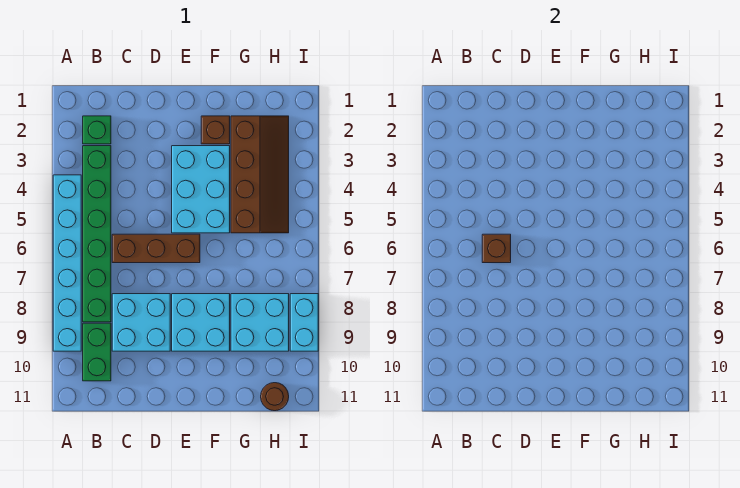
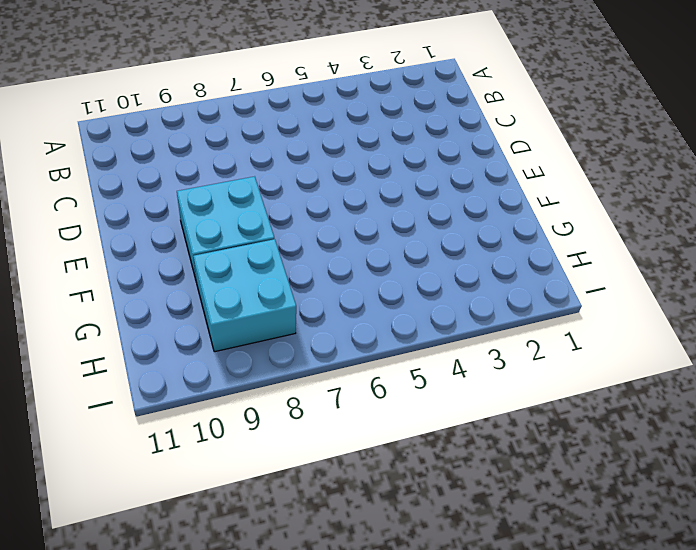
none -> cyan brick A4:A9 level 1
none -> green brick B2 level 1
none -> green brick B3:B8 level 1

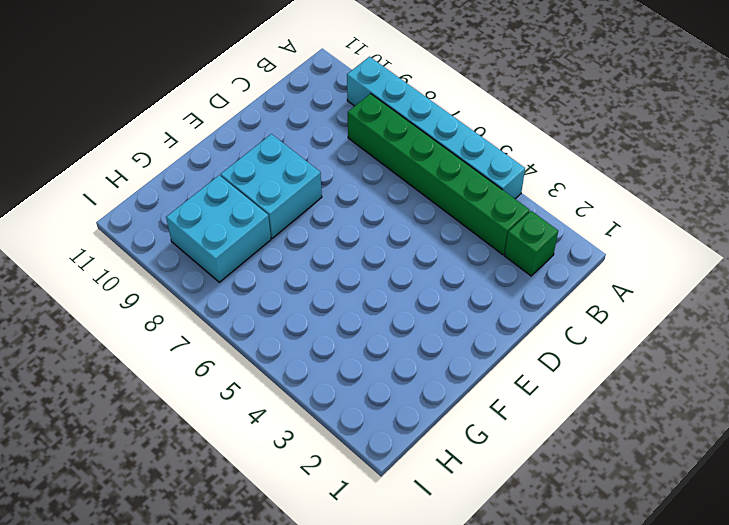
none -> green brick B9:B10 level 1
none -> brown brick C6:E6 level 1
none -> cyan brick C8:D9 level 1

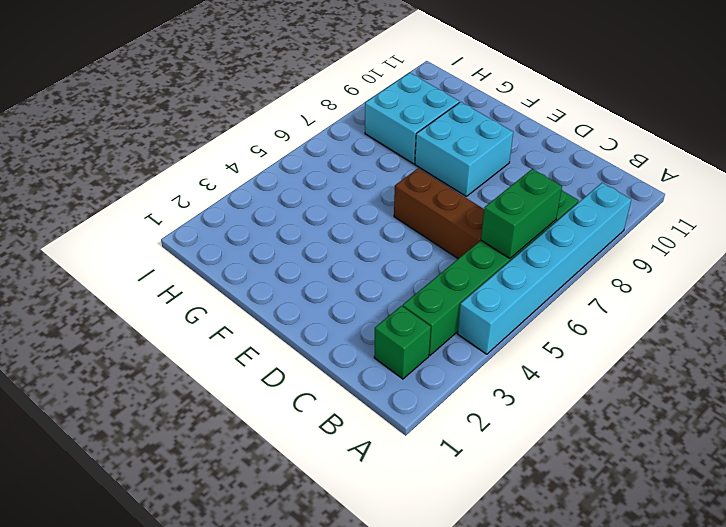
green brick B6:B7 level 2 -> green brick B9:B10 level 1
none -> cyan brick C8:D9 level 1
none -> cyan brick E3:F5 level 1
none -> brown brick F2 level 1

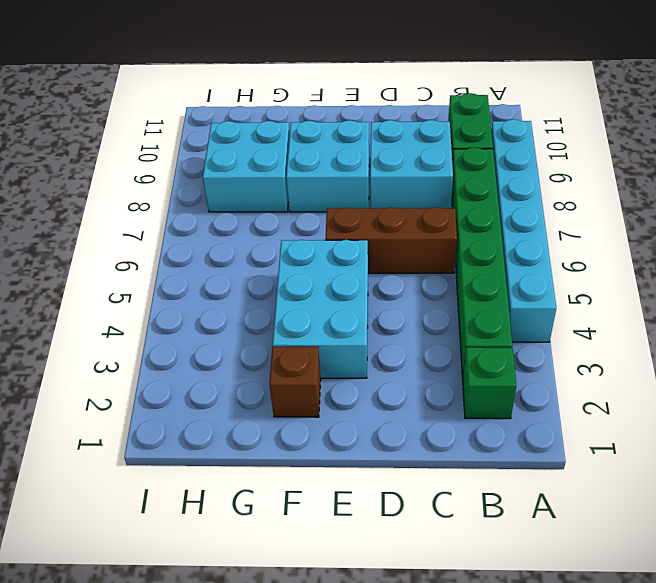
none -> brown slope G2:H5 level 1 top G
none -> brown round brick H11 level 1
none -> cyan brick I8:I9 level 1

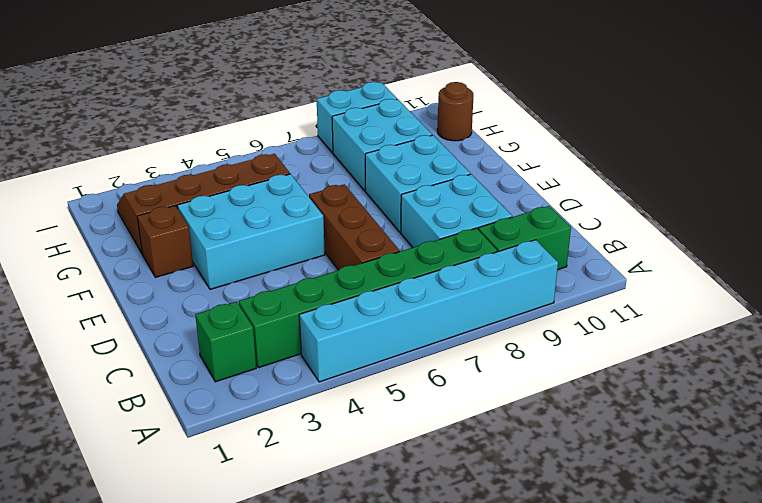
none -> brown brick C6 level 2

